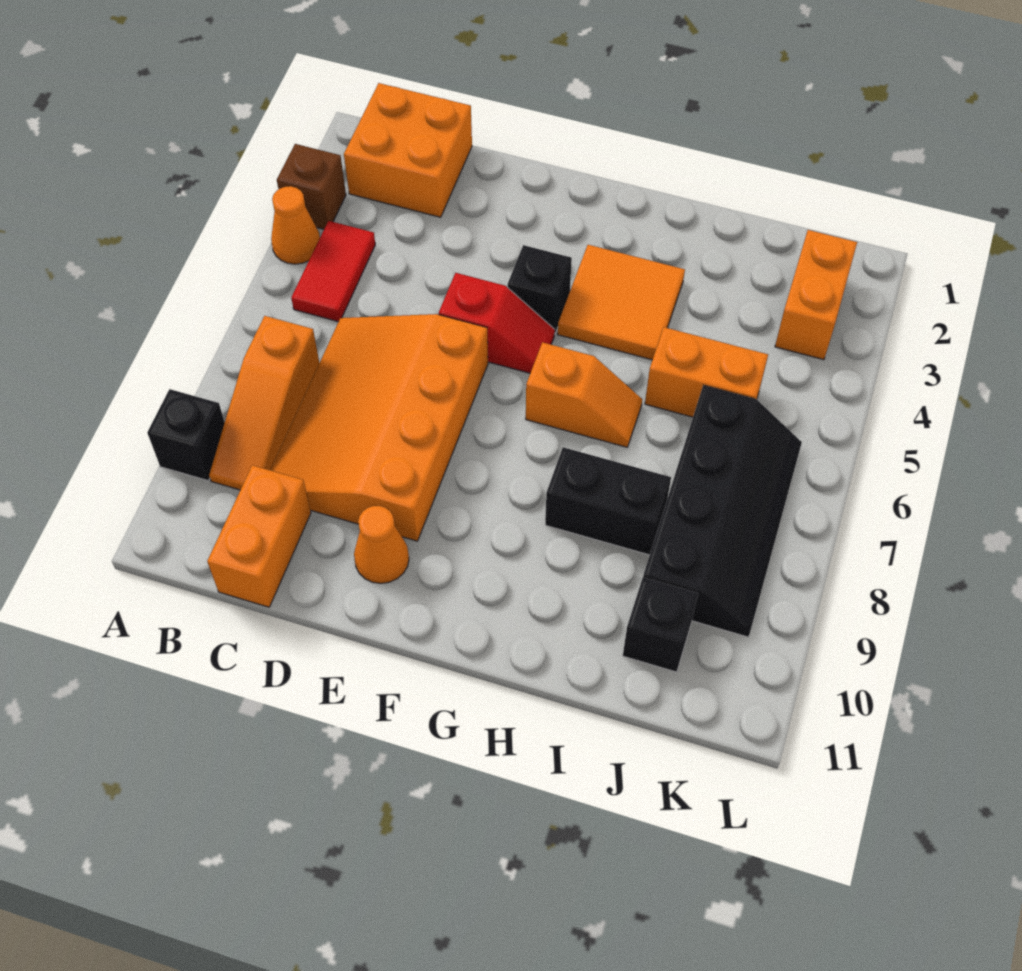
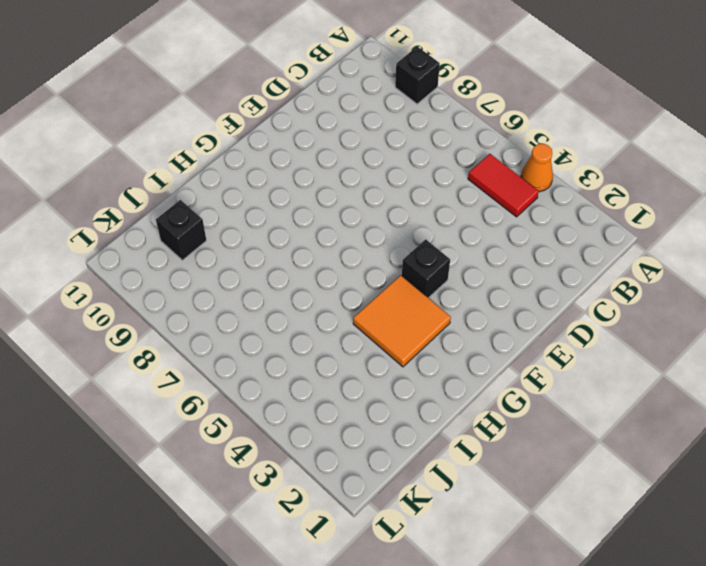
none -> brown brick A3 level 1
none -> orange brick B1:C2 level 1
none -> orange slope B7:B9 level 1 top 7

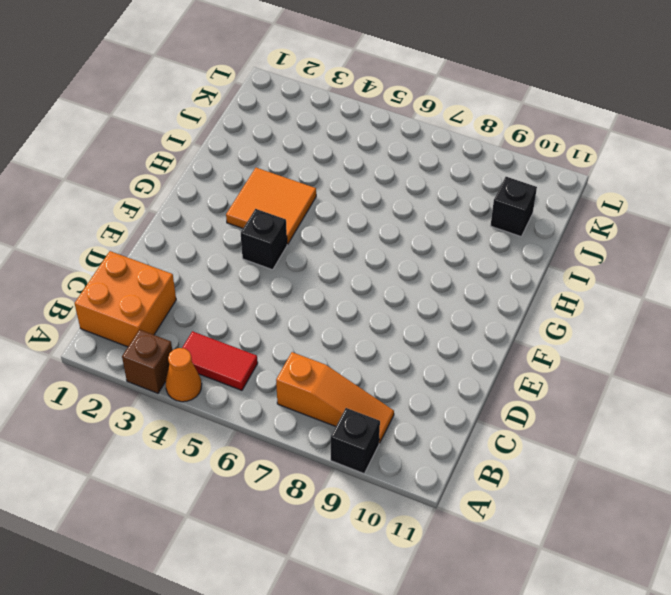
none -> orange slope C6:E9 level 1 top E
none -> orange brick C10:C11 level 1
none -> red slope E5:F5 level 1 top E

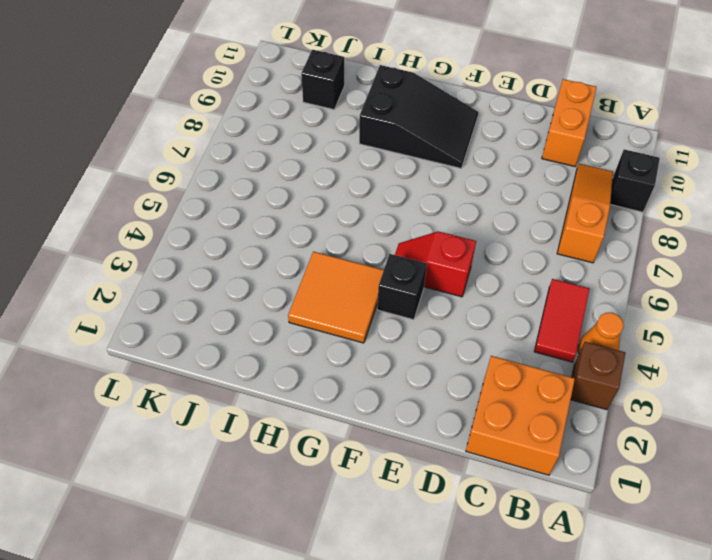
black slope F9:H10 level 1 top H -> none
none -> orange slope C6:E9 level 1 top E
none -> orange cone E10 level 1
none -> orange slope G6:H6 level 1 top G

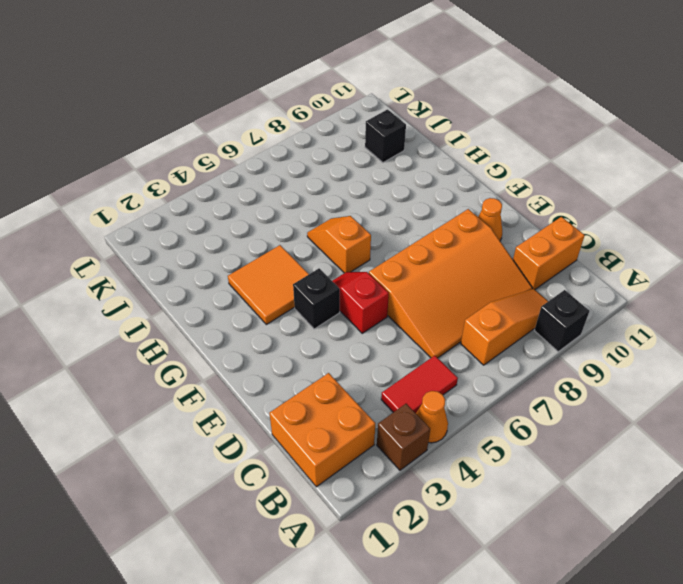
none -> black brick H8:I8 level 1
none -> orange brick I5:J5 level 1
none -> black slope J6:K9 level 1 top J

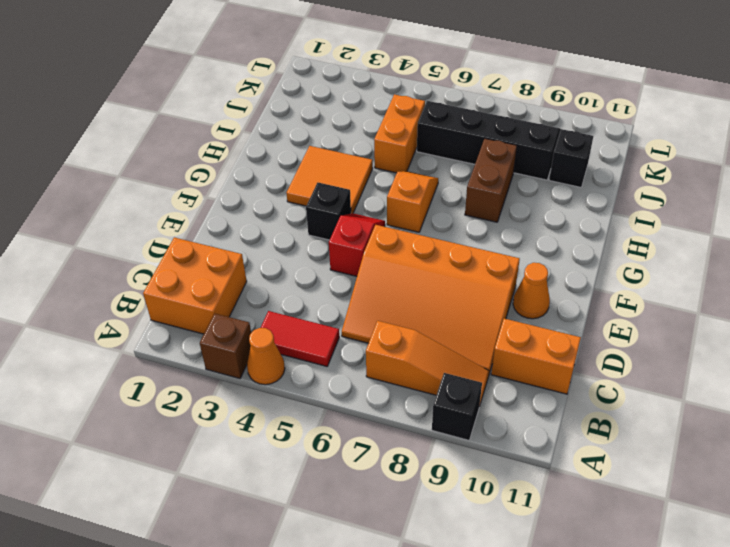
brown brick H8:I8 level 1 -> black brick H8:I8 level 1
none -> orange brick K2:K3 level 1

